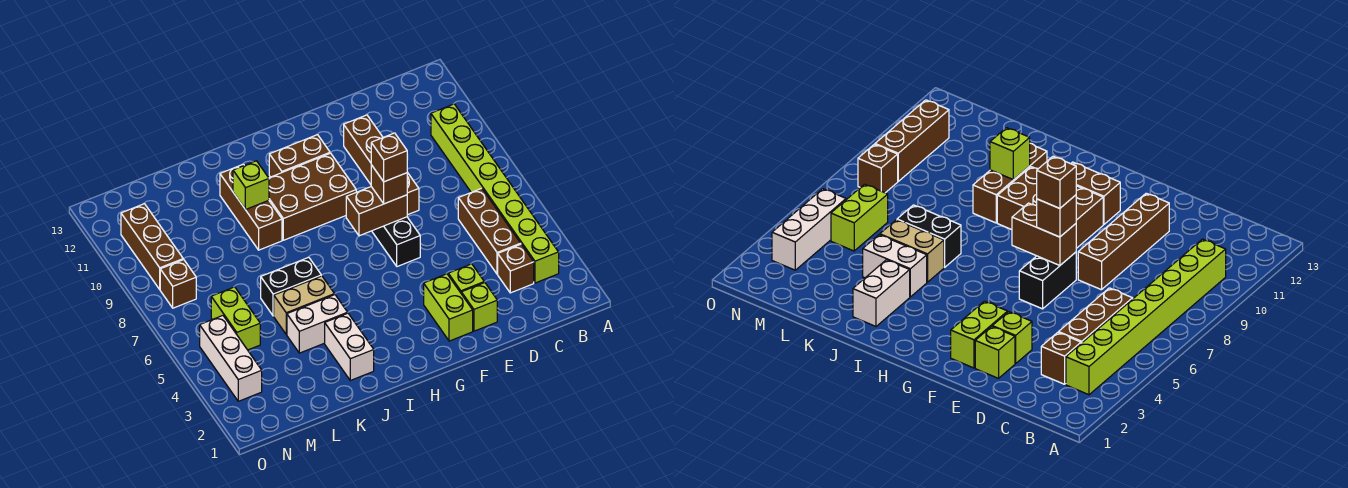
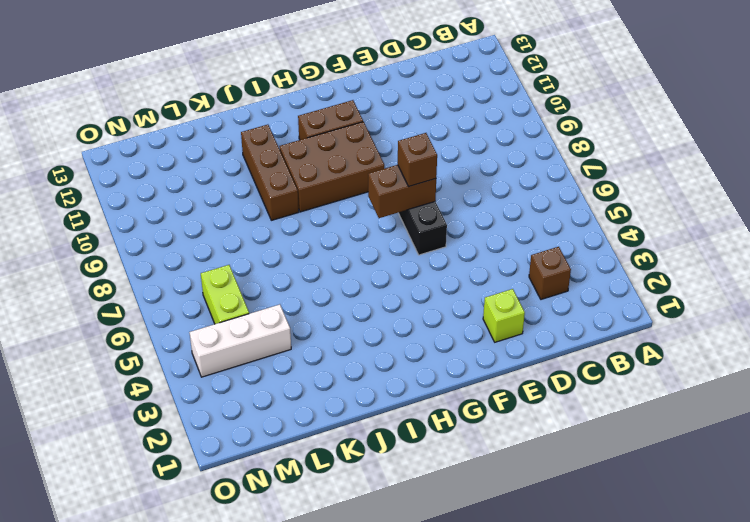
white brick L4:N4 level 1 -> white brick N3:N5 level 1
none -> lime brick B3:B10 level 1
none -> brown brick C4:C6 level 1
none -> lime brick E3 level 1

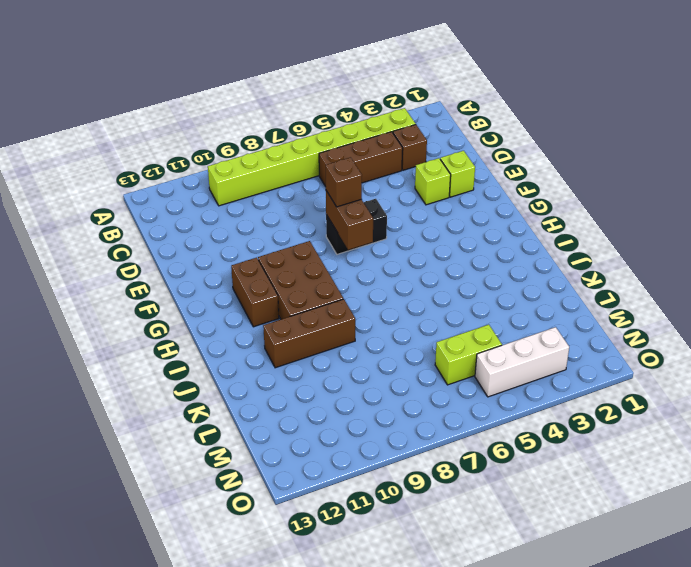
none -> brown brick E8:E11 level 1
none -> lime brick F2:F3 level 1
none -> white brick J2:J3 level 1

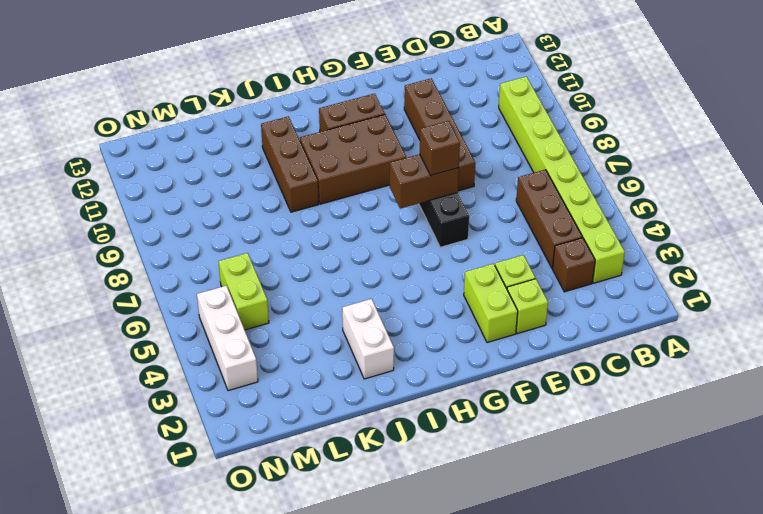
none -> white brick J4:K4 level 1
none -> tan brick J5:K5 level 1
none -> black brick J6:K6 level 1

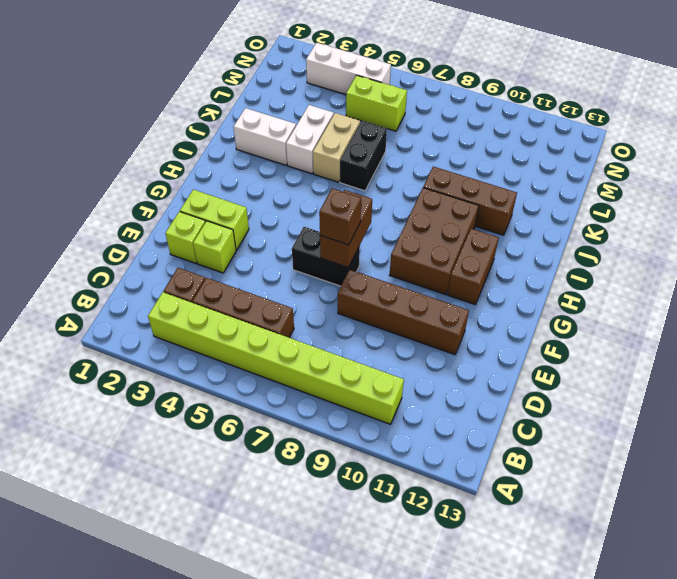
none -> brown brick N8 level 1
none -> brown brick N9:N11 level 1
none -> lime brick J10 level 2

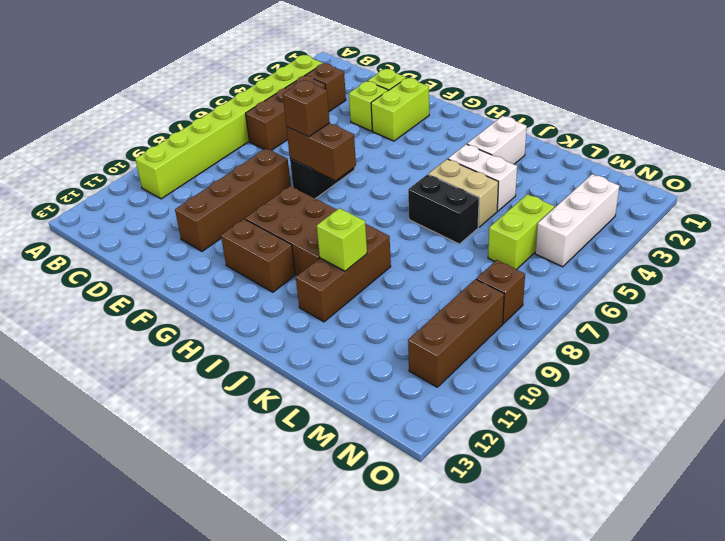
none -> brown brick F7 level 4

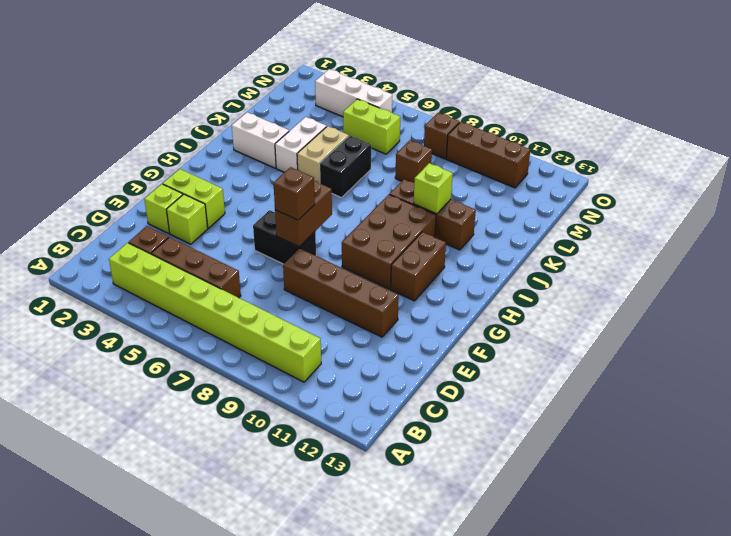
brown brick L8 level 1 -> brown brick F7 level 4

